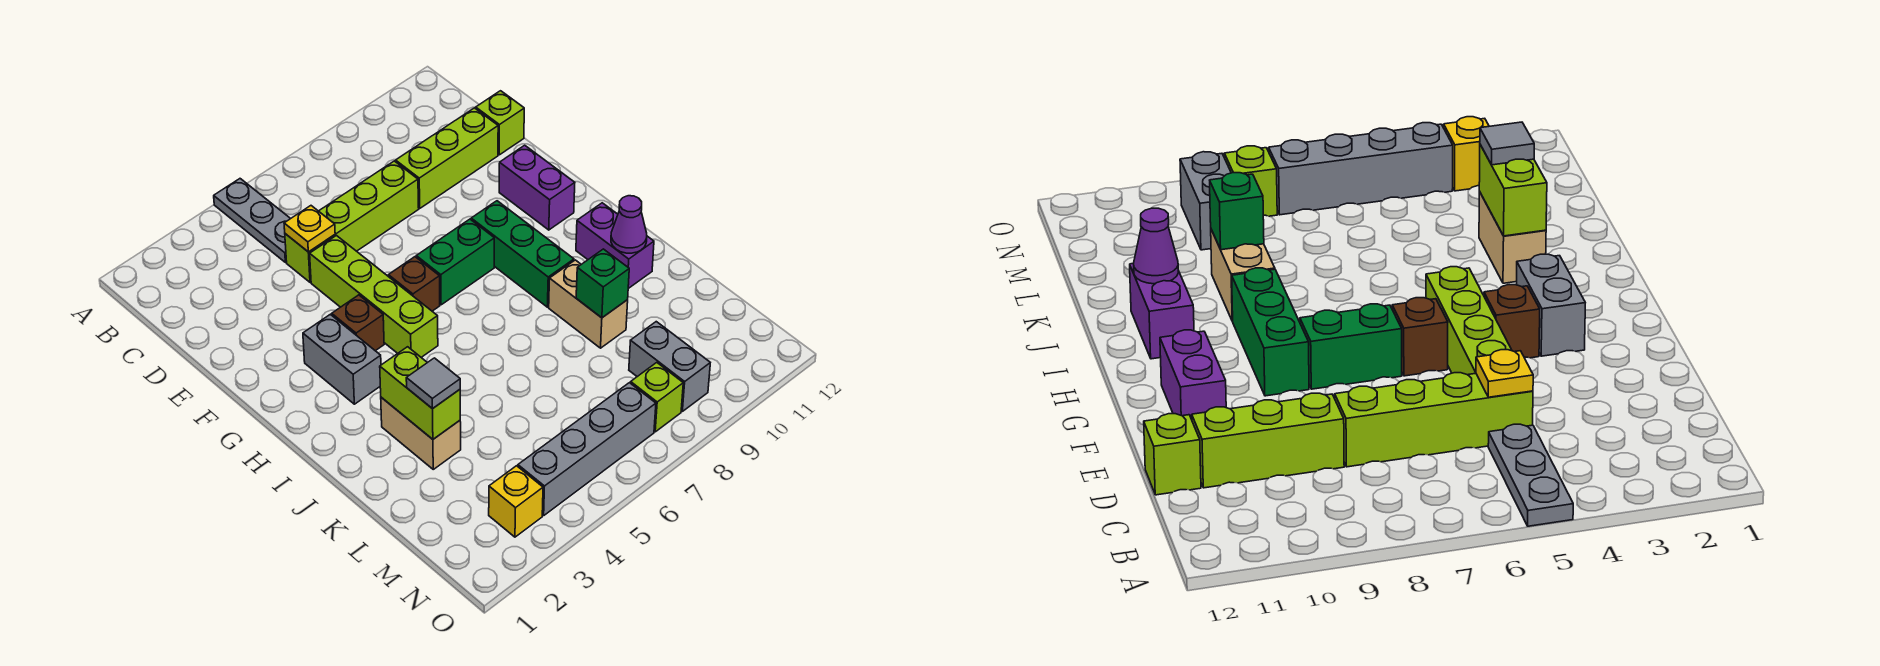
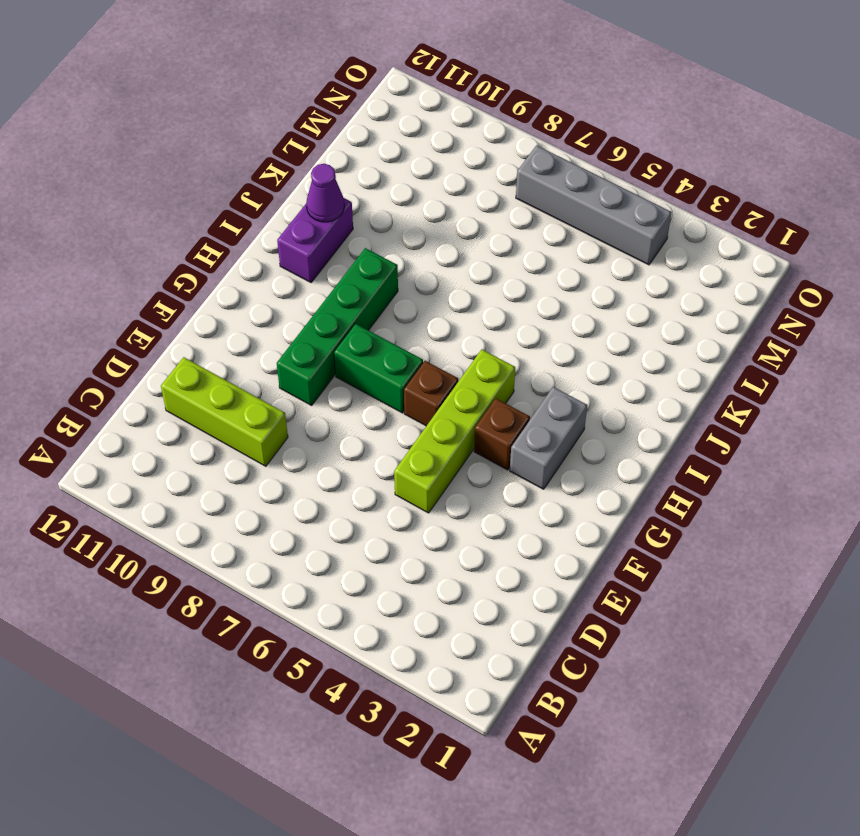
green brick F9:I9 level 1 -> green brick G9:I9 level 1
none -> grey plate A5:C5 level 1
none -> lime brick D5:D8 level 1
none -> lime brick D12 level 1

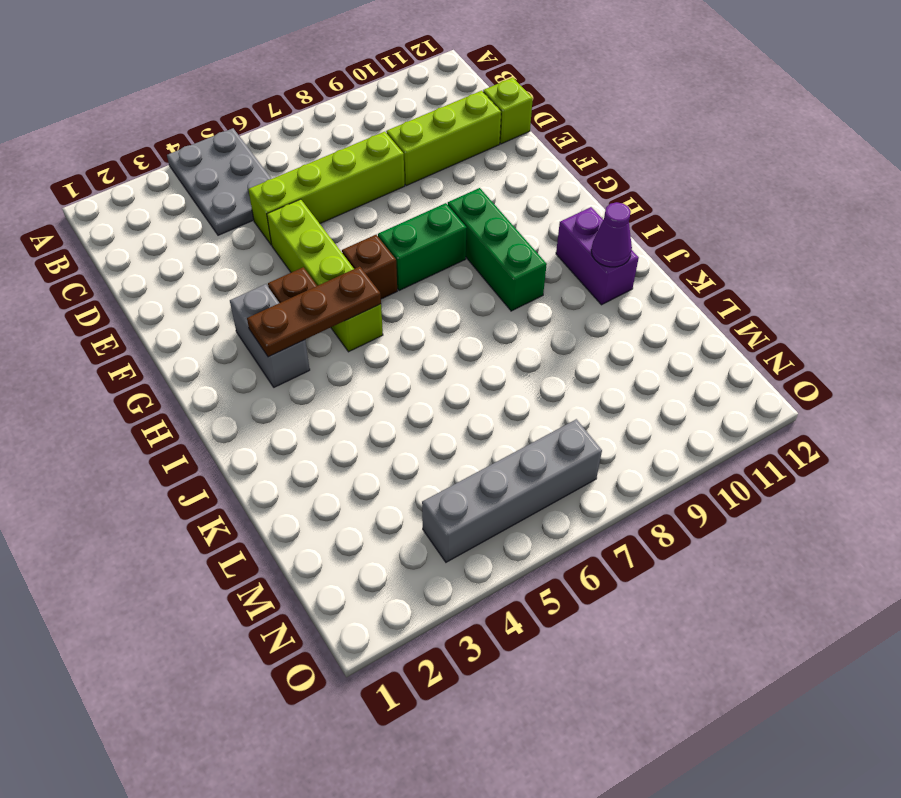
grey plate A4:C5 level 1 -> grey plate A5:C5 level 1
brown plate H3:H5 level 2 -> none
none -> purple brick F11:G11 level 1
none -> tan brick J3:K3 level 1
none -> tan brick J9:K9 level 1

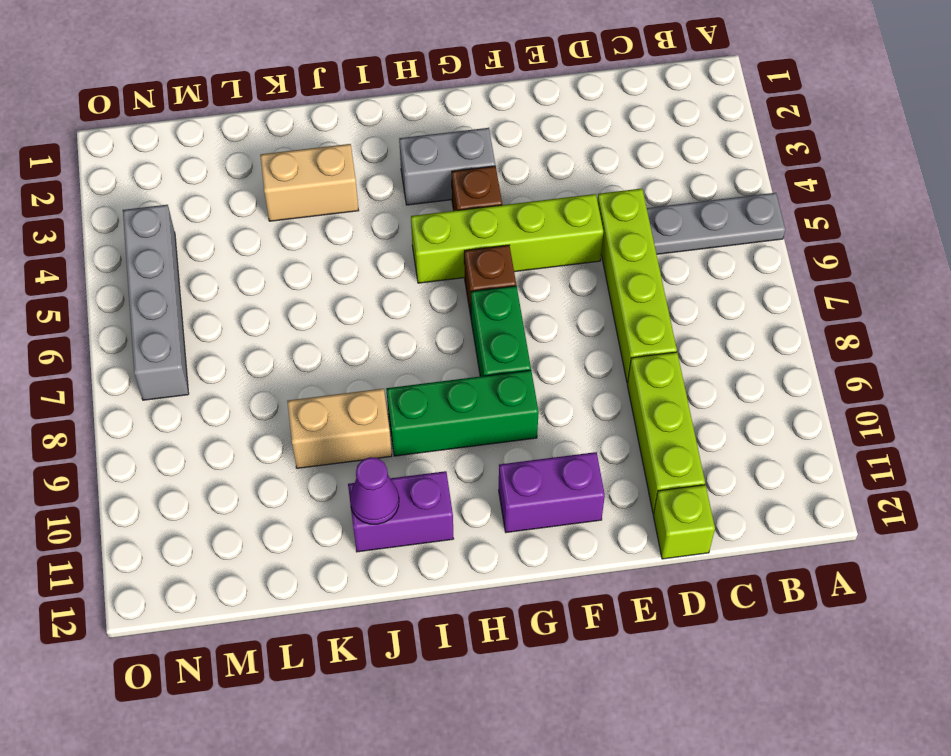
none -> grey brick M9:N9 level 1
none -> yellow brick N3 level 1
none -> lime brick N8 level 1

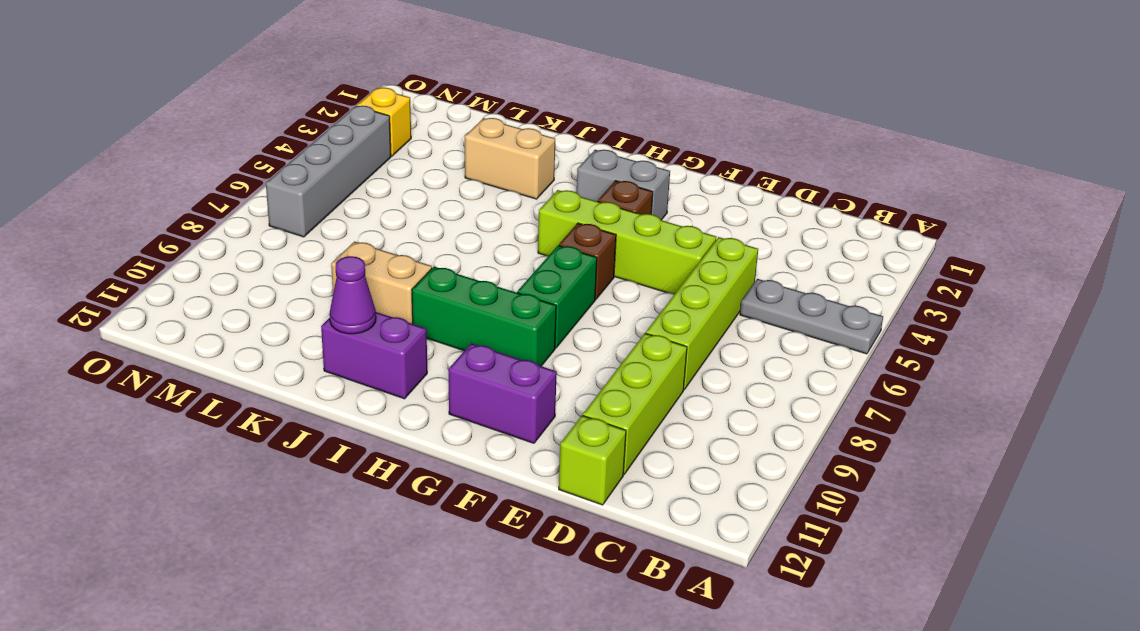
none -> grey brick M9:N9 level 1
none -> lime brick N8 level 1
none -> yellow plate D5 level 2

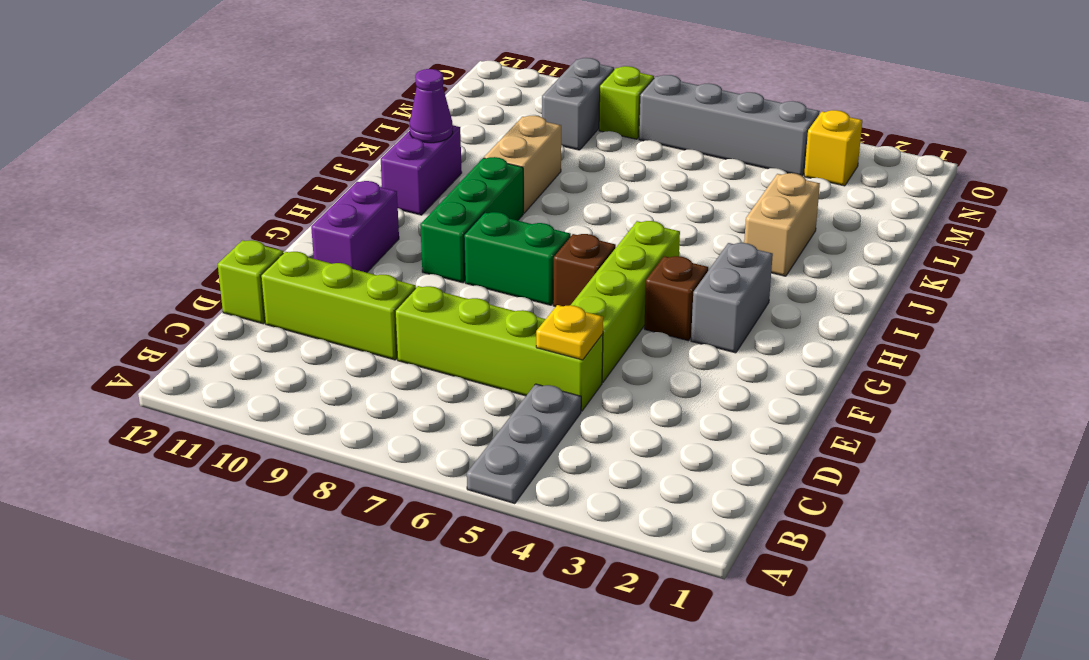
none -> lime brick J3:K3 level 2
none -> green brick K9 level 2
none -> grey tile K3 level 3

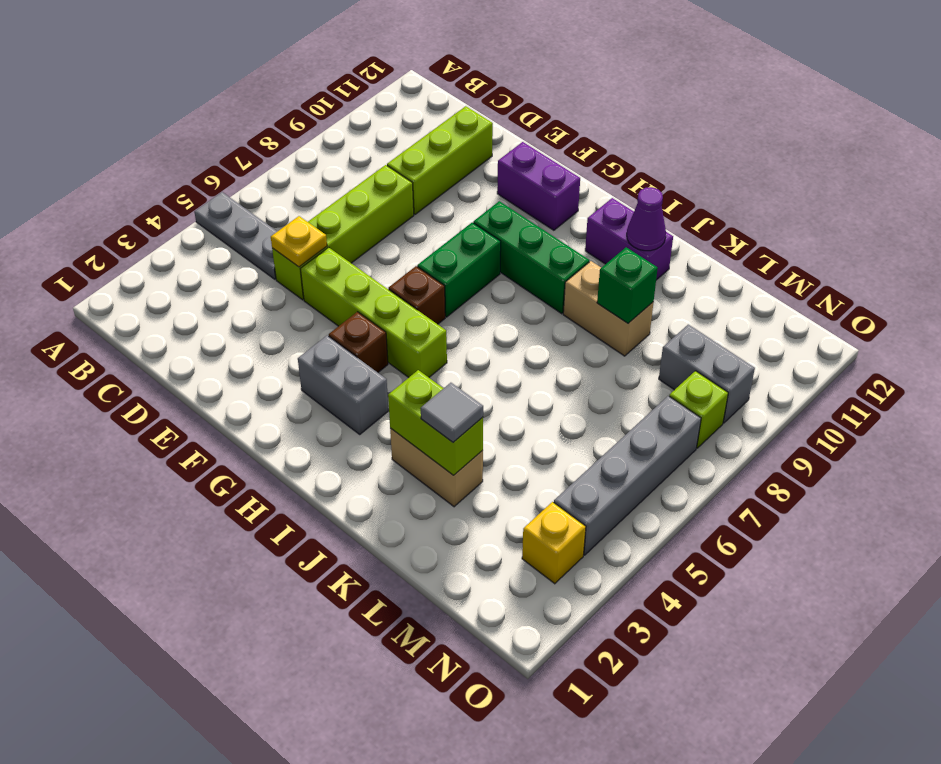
none -> lime brick D12 level 1

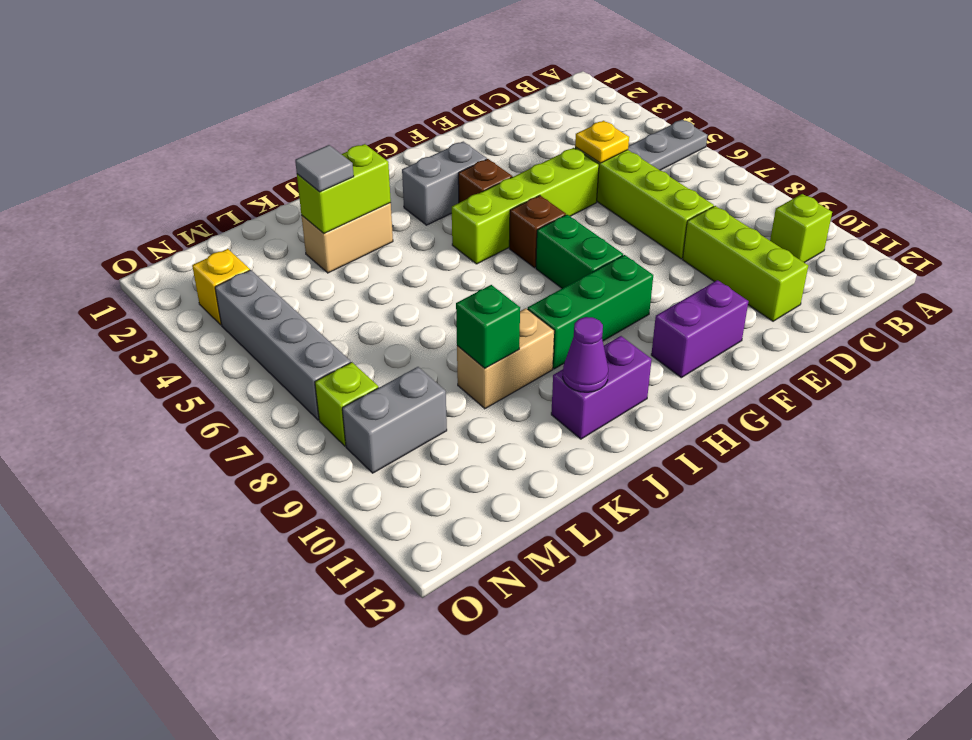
lime brick B10 level 1 -> lime brick D12 level 1

